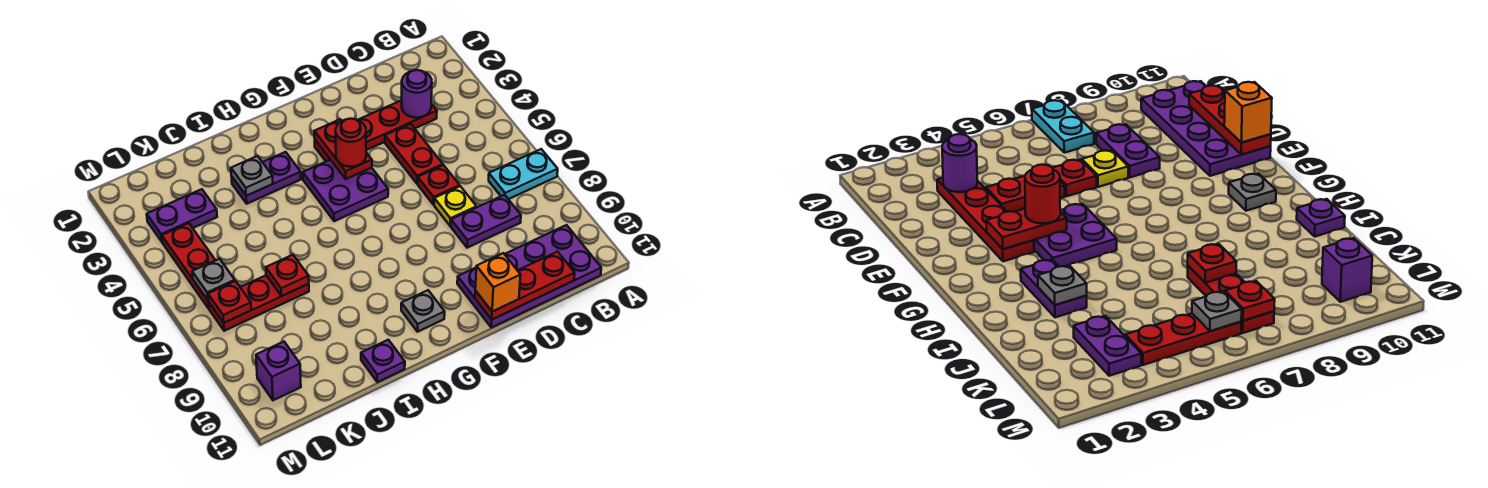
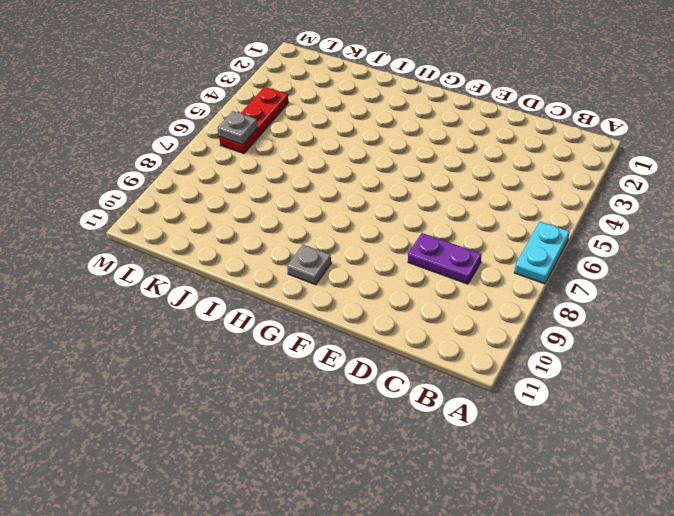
cyan plate A6:A7 level 1 -> cyan plate A7:B7 level 1
none -> purple plate B10:E11 level 1
none -> red plate C3:F3 level 1
none -> red plate D4:D5 level 1

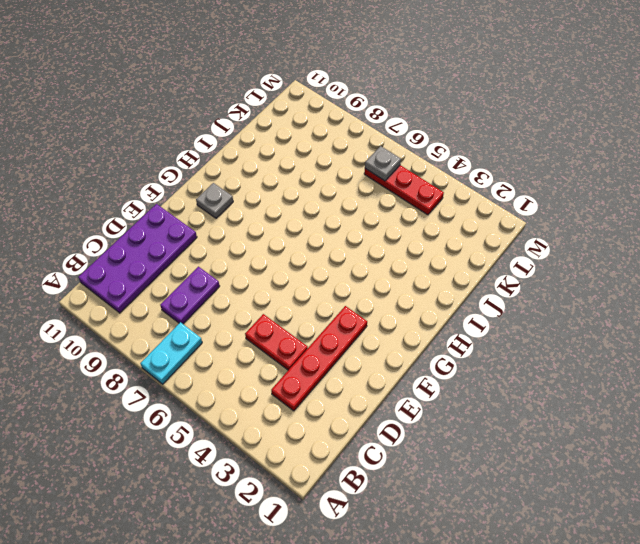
none -> red plate D6 level 1
none -> yellow plate D7 level 1
none -> purple plate F4:G5 level 1

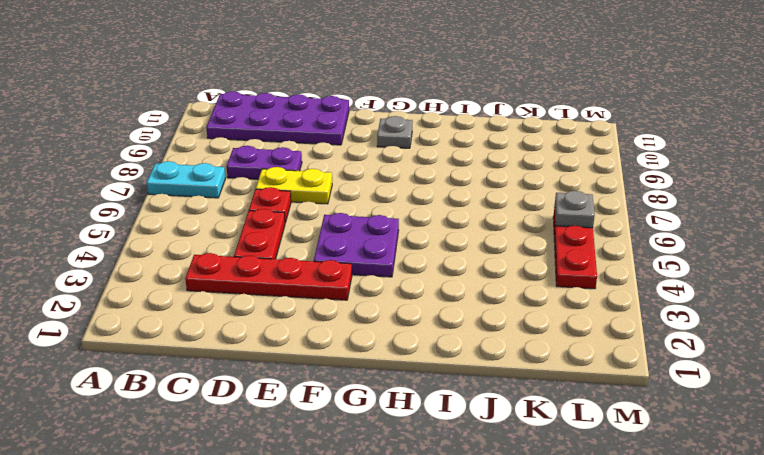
yellow plate D7:E7 level 1 -> yellow plate D7 level 1
none -> purple plate H3:I3 level 1
none -> purple plate I11 level 1
none -> red plate J7:L7 level 1

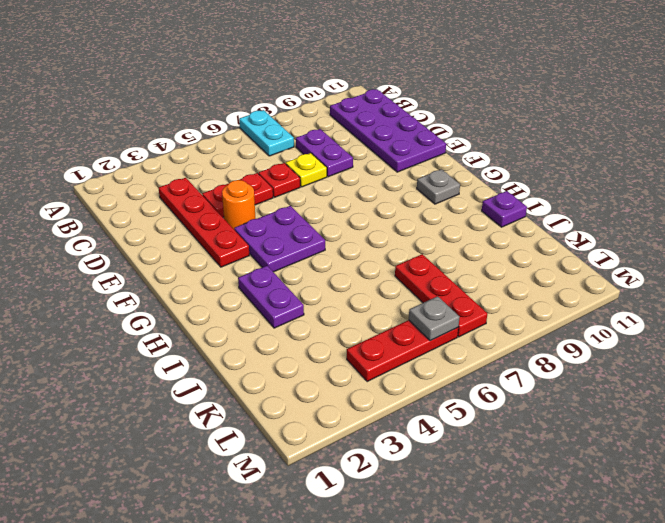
orange round brick E4 level 1 -> none
none -> purple plate K3:L3 level 1
none -> purple brick L10 level 1
none -> purple round brick C3 level 2

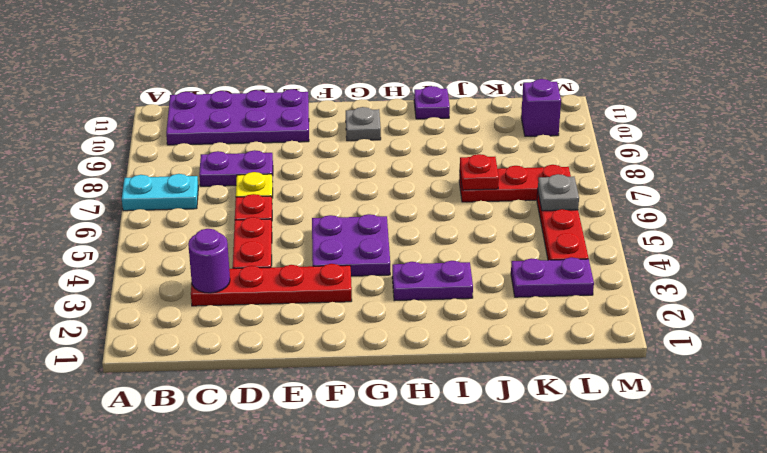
none -> red plate C11:E11 level 2
none -> red plate F3:F4 level 2
none -> grey plate I3 level 2

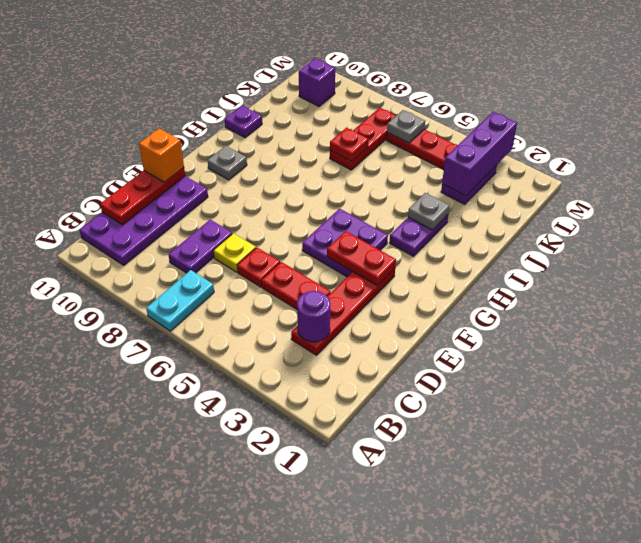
purple brick K3:M3 level 2 -> none
none -> red plate L7 level 2
none -> red round brick F4 level 3

